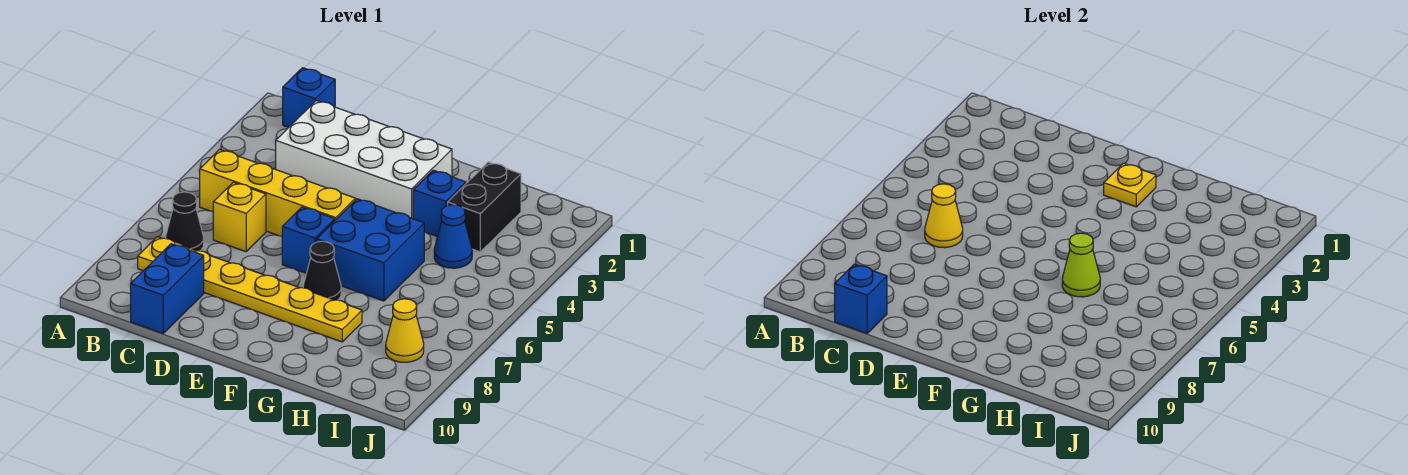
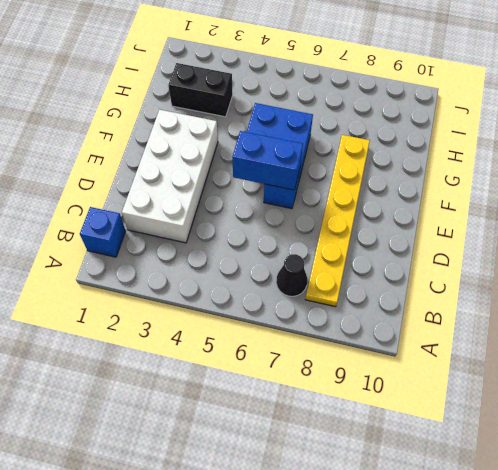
blue brick E5:E6 level 2 -> blue brick C9:C10 level 1
none -> yellow brick B5:E5 level 1
none -> yellow brick C6 level 1
none -> black cone F7 level 1

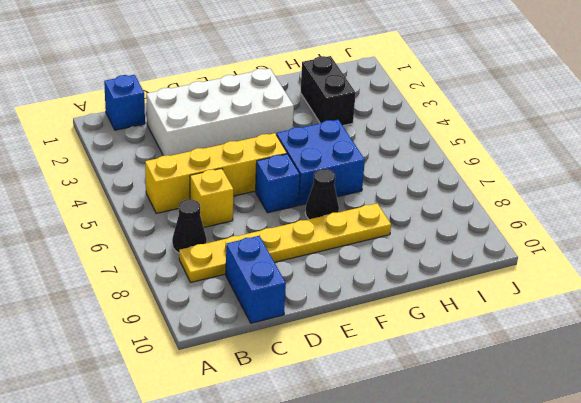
none -> blue brick G3 level 1
none -> blue cone H4 level 1
none -> yellow cone I8 level 1

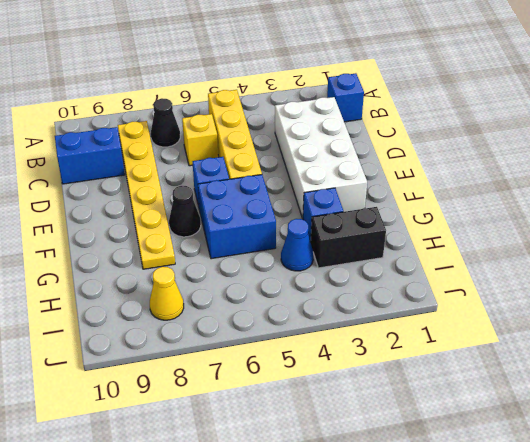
none -> yellow cone C6 level 2
none -> blue brick C10 level 2
none -> yellow plate F2 level 2

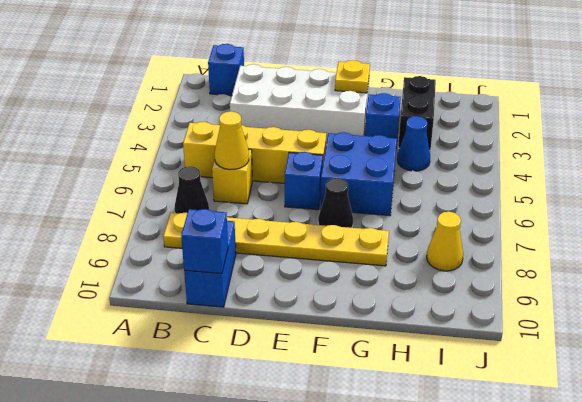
none -> lime cone G6 level 2

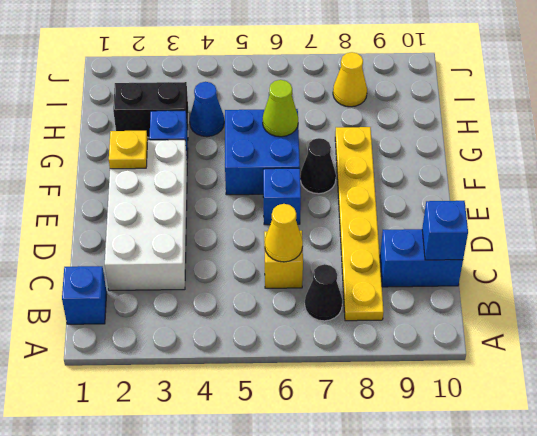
none -> yellow brick B5:E5 level 1

